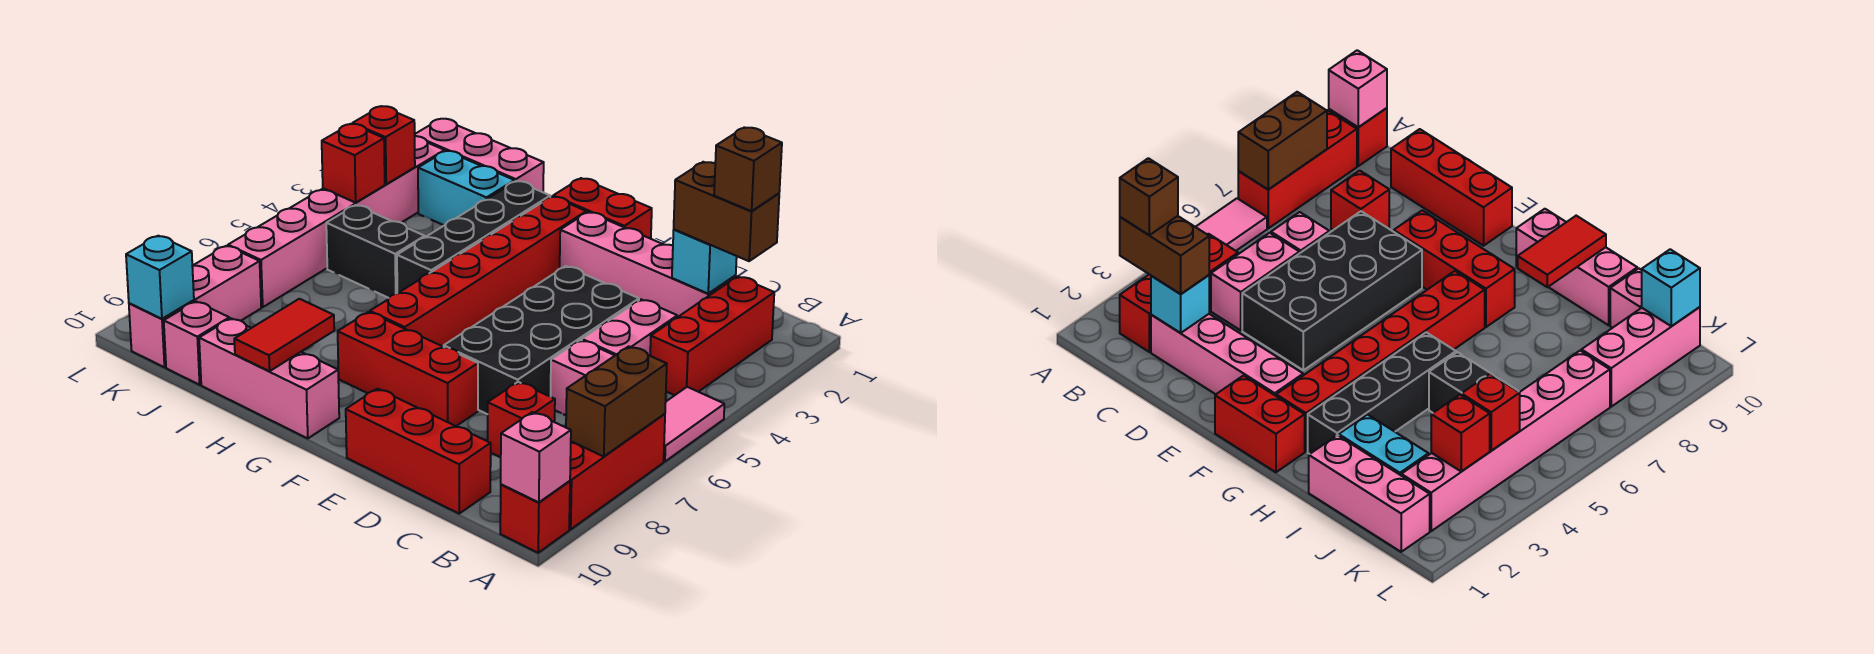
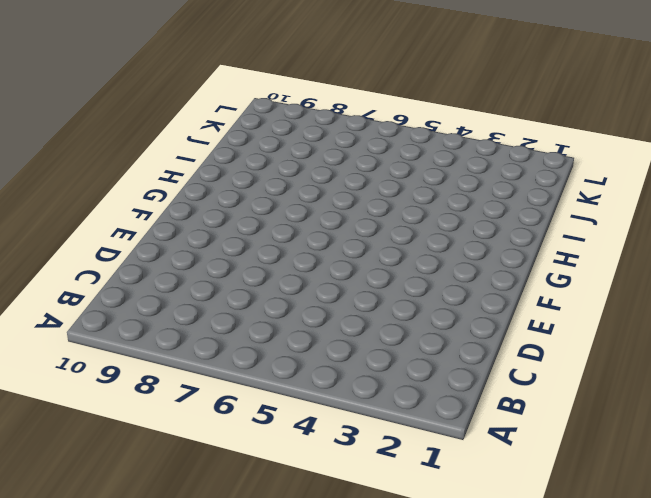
none -> pink tile A5:A6 level 1
none -> red brick A7:A9 level 1
none -> red brick A10 level 1
none -> red brick B2:B4 level 1

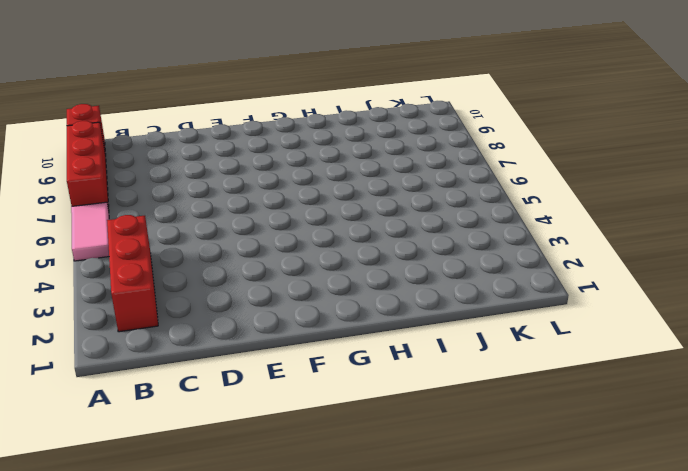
none -> pink brick C2:F2 level 1
none -> pink brick C4:C5 level 1
none -> pink brick C6 level 1
none -> red brick C8 level 1

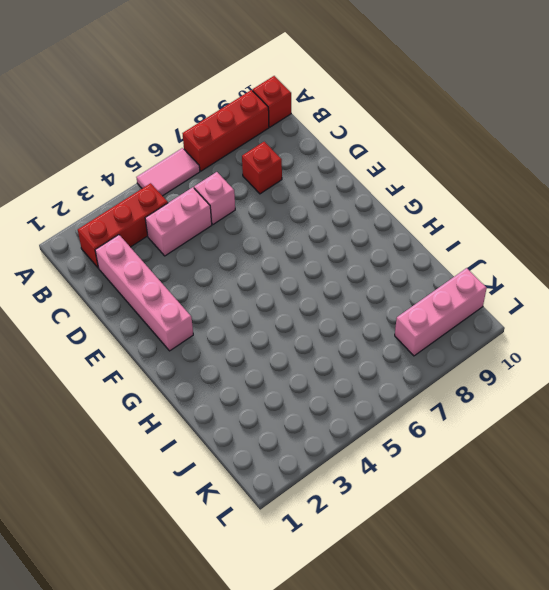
none -> red brick C10:E10 level 1
none -> black brick D4:E7 level 1
none -> red brick E8:G8 level 1
none -> red brick F1:G1 level 1

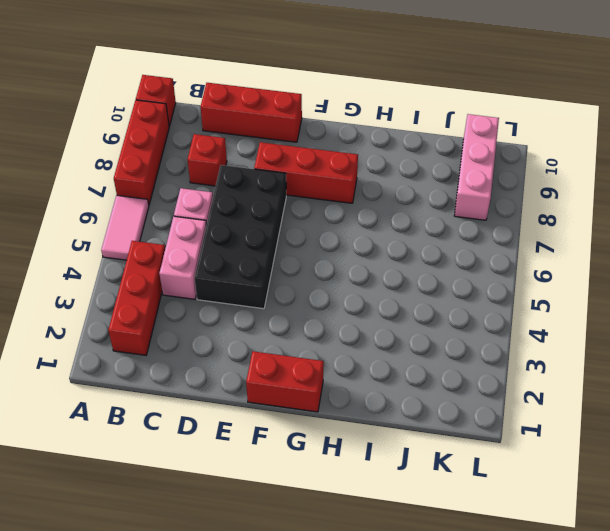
none -> pink brick C2:F2 level 1
none -> red brick G2:G7 level 1
none -> pink brick G10:I10 level 1
none -> black brick H2:H5 level 1

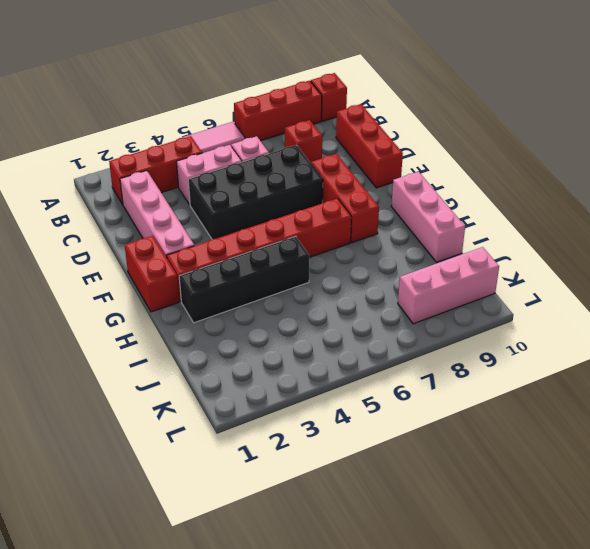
none -> pink brick I1:K1 level 1
none -> cyan brick I2:J2 level 1
none -> black brick I5:J5 level 1
none -> pink brick J10 level 1

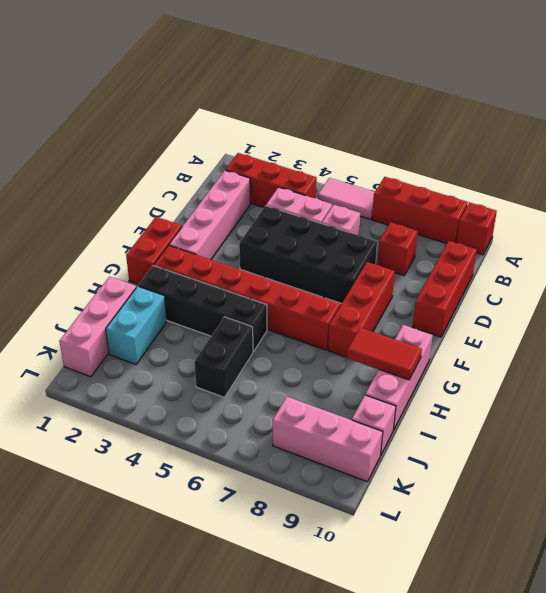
none -> pink brick K2:K7 level 1
none -> brown brick A7:A8 level 2
none -> pink brick A10 level 2
none -> cyan brick C2 level 2

